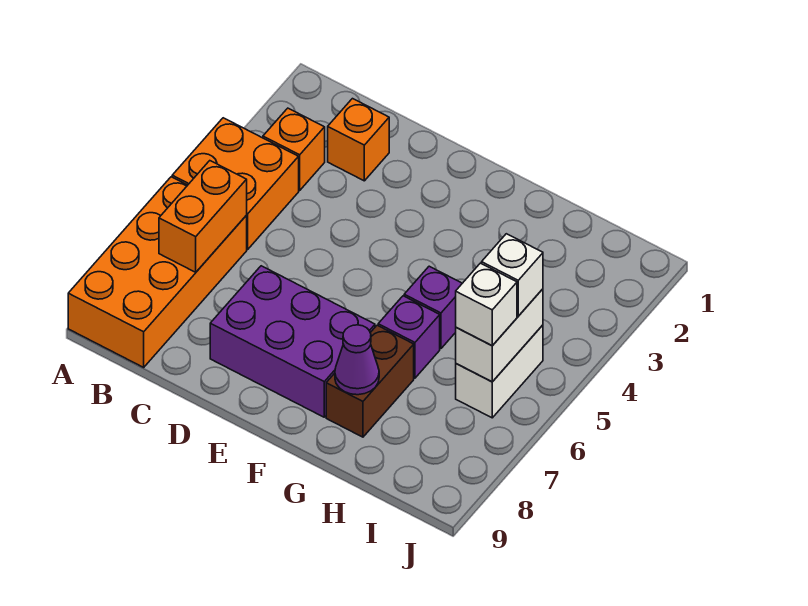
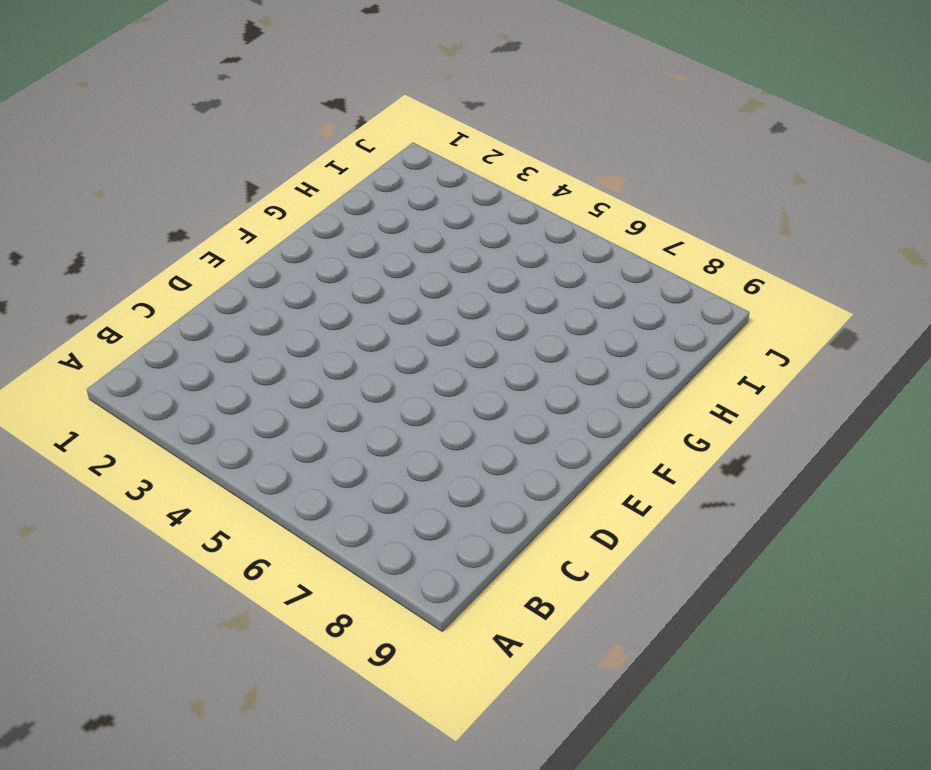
none -> orange brick A4:B5 level 1
none -> orange brick A6:B9 level 1
none -> orange brick B3 level 1

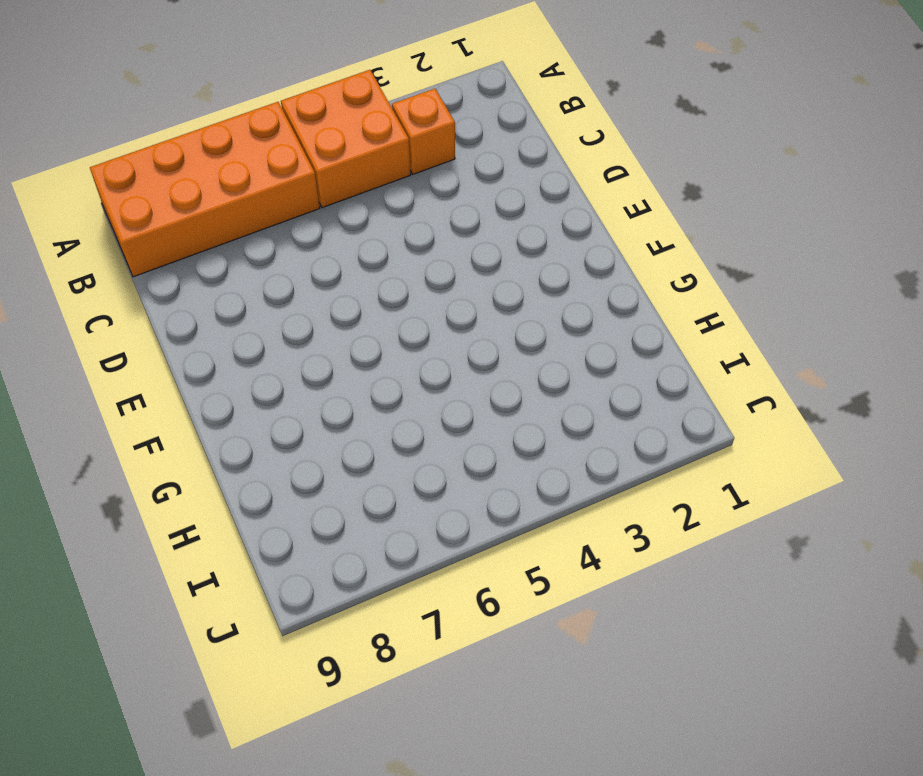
none -> orange brick C2 level 1
none -> purple brick D7:F8 level 1
none -> purple brick G5 level 1

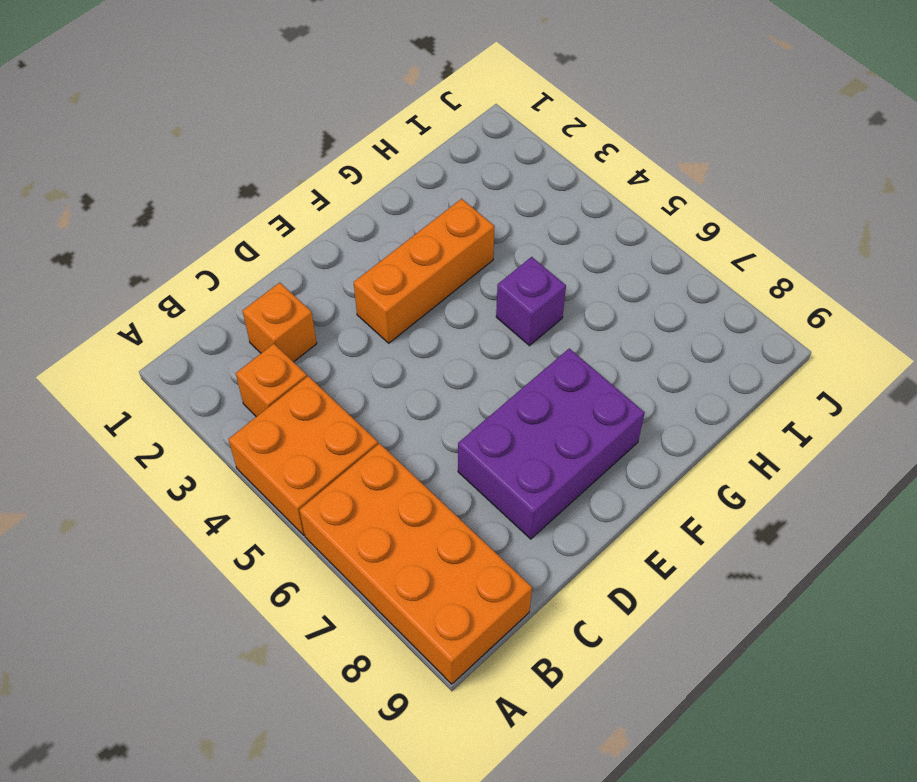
orange brick E3:G3 level 1 -> none
none -> purple brick G6 level 1
none -> brown brick G7:G8 level 1
none -> white brick I5:I6 level 1

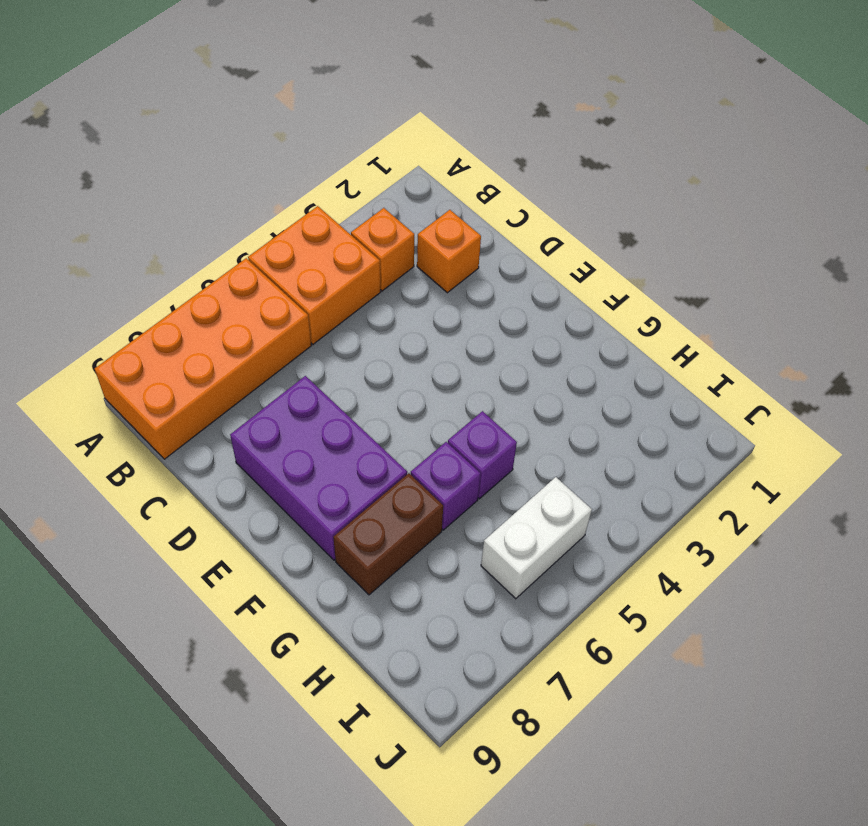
none -> orange brick B6:B7 level 2
none -> purple cone G8 level 2
none -> white brick I5:I6 level 2

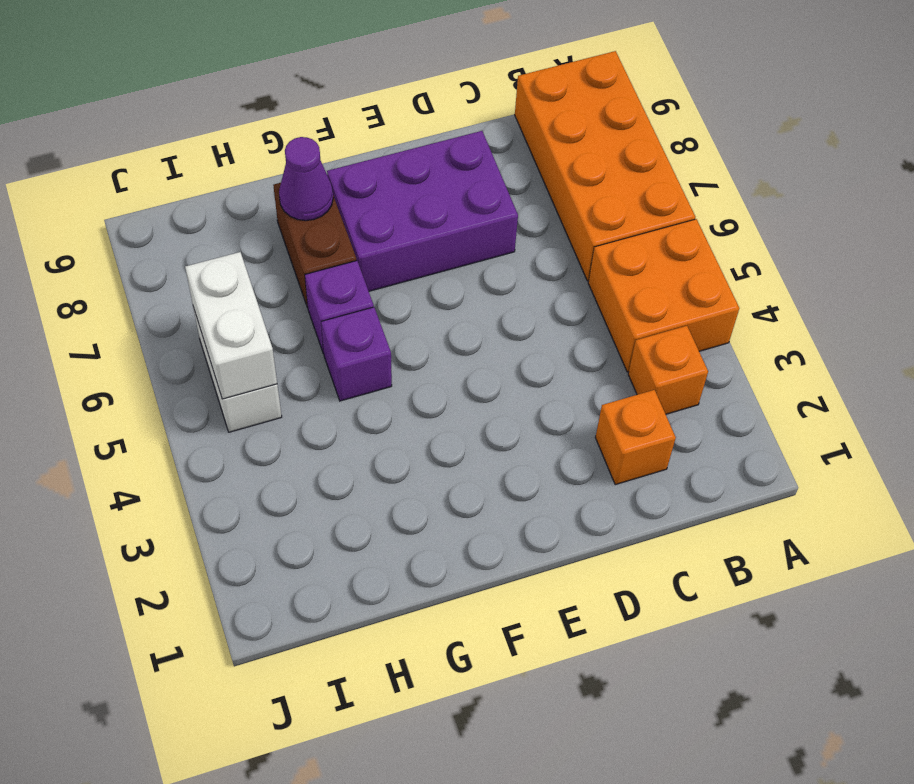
none -> orange brick B6:B7 level 2
none -> white brick I5 level 3
none -> white brick I6 level 3

